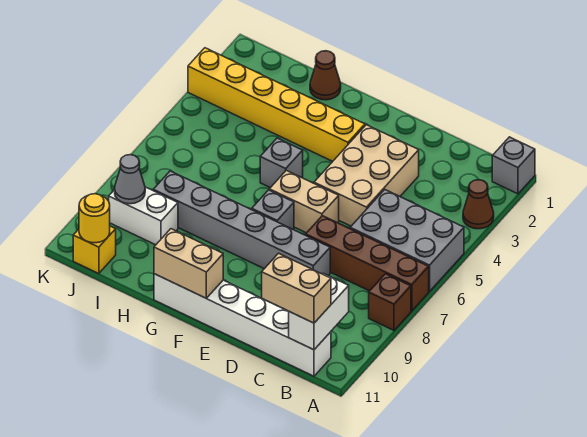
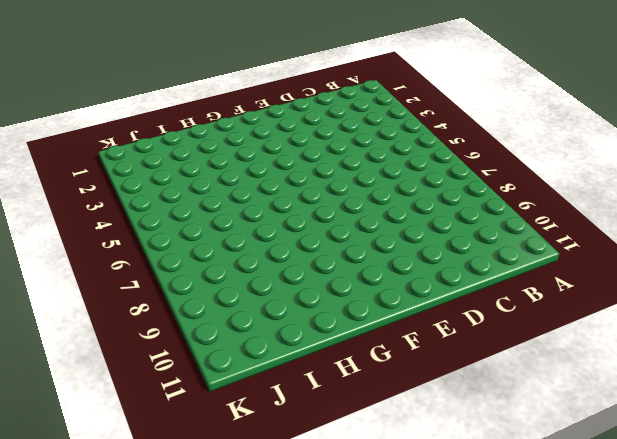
none -> grey brick A1 level 1
none -> brown cone A3 level 1
none -> grey brick A5:C6 level 1

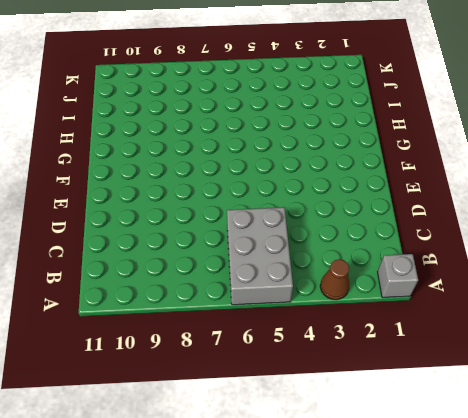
none -> brown brick A7:D7 level 1
none -> brown brick A8 level 1
none -> white brick B11:G11 level 1

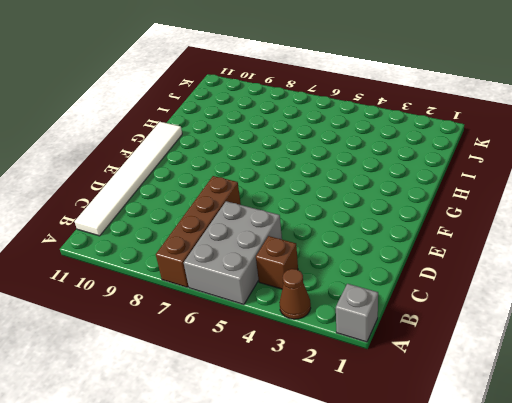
brown brick B4 level 1 -> brown brick A8 level 1
white tile B11:G11 level 1 -> white brick B11:G11 level 1
none -> tan brick D3:E5 level 1
none -> grey brick D8:I8 level 1
none -> tan brick E6:F6 level 1

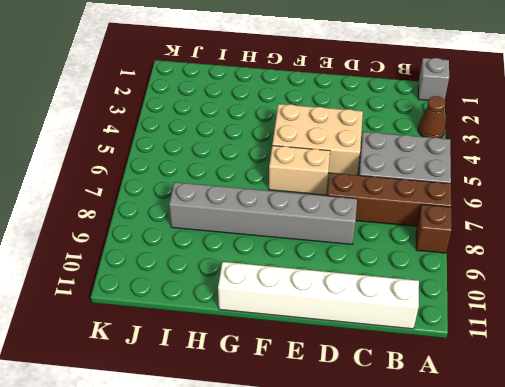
tan brick D4:F5 level 1 -> tan brick D3:E5 level 1
none -> yellow brick F3:K3 level 1
none -> grey brick F7 level 1
none -> grey brick G5 level 1

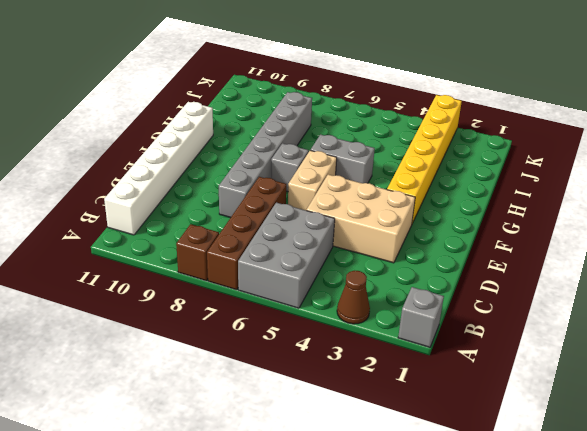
grey brick G5:G6 level 1 -> grey brick G5 level 1
none -> brown cone H1 level 1
none -> white brick I9:J9 level 1
none -> yellow brick J11 level 1

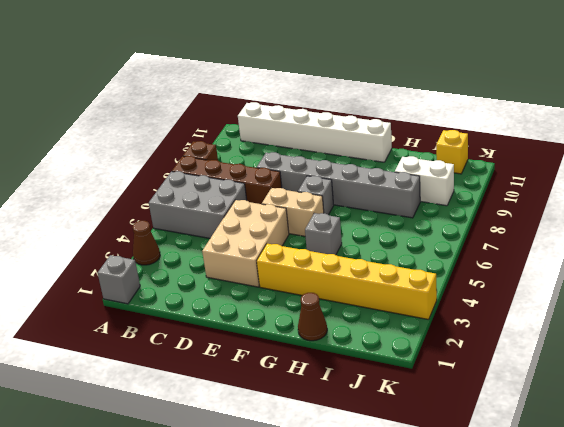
none -> white brick B10:B11 level 2
none -> tan brick F11:G11 level 2
none -> grey cone J9 level 2

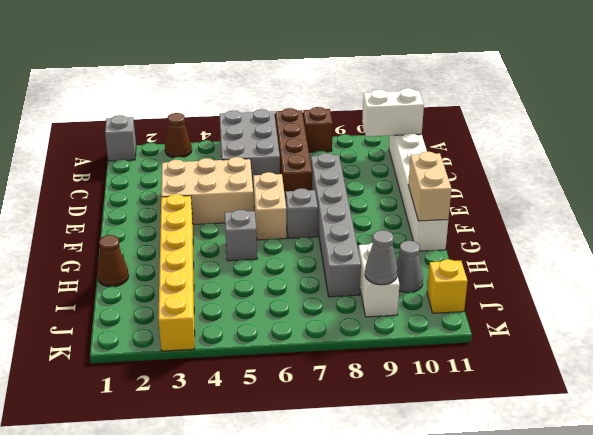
grey cone I10 level 1 -> none
none -> yellow round brick J11 level 2
none -> tan brick B11:C11 level 3

